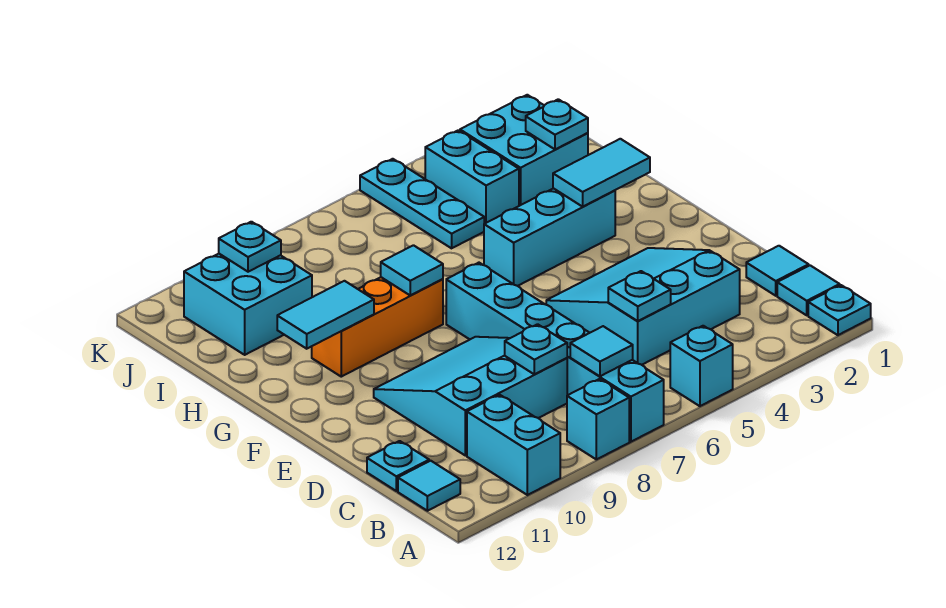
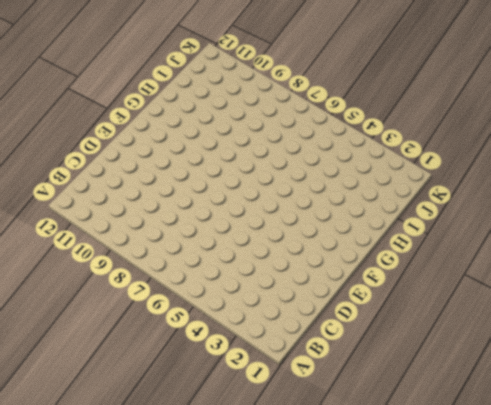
none -> cyan plate A1 level 1
none -> cyan brick A5 level 1
none -> cyan brick A7:F7 level 1

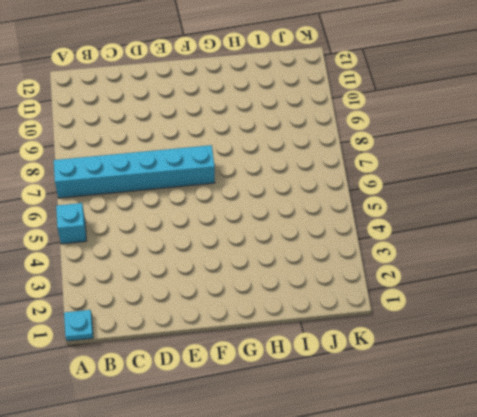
none -> cyan brick A8 level 1
none -> cyan brick A10:B10 level 1
none -> cyan tile B1 level 1

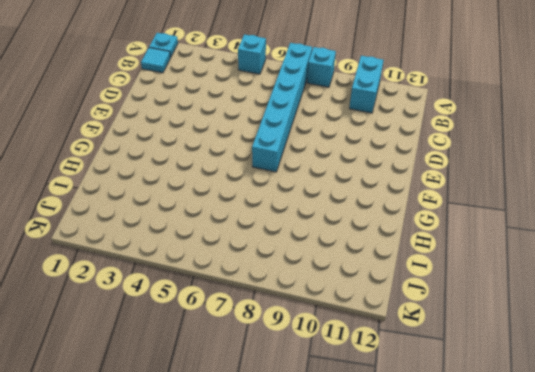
none -> cyan tile B12 level 1
none -> cyan tile C1 level 1
none -> cyan slope C3:E5 level 1 top C

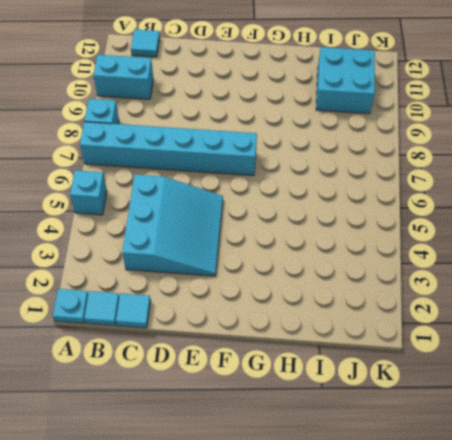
none -> cyan slope C8:E10 level 1 top C
none -> cyan plate C12 level 1
none -> cyan brick G3:G5 level 1

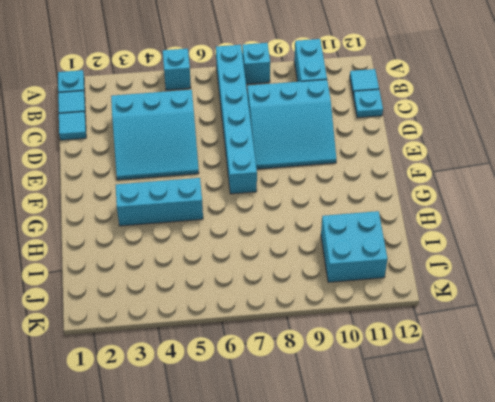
none -> orange brick G8:G10 level 1
none -> cyan brick I2:J3 level 1
none -> cyan brick I4:J4 level 1

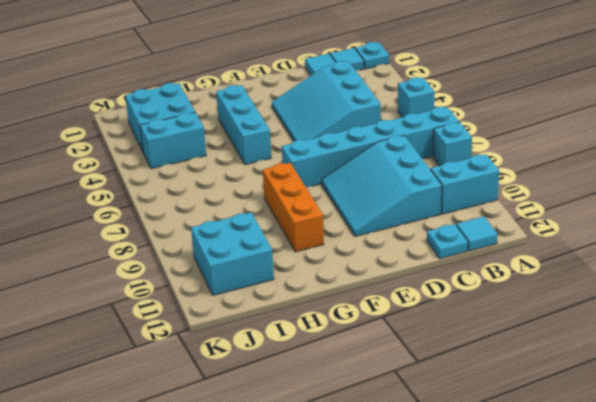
none -> cyan plate I5:K5 level 1
none -> cyan tile B7 level 2
none -> cyan plate C5 level 2

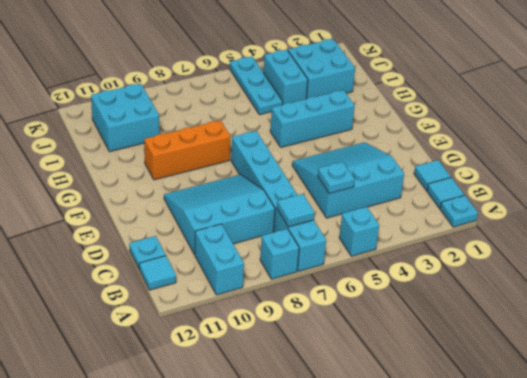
none -> cyan plate C8 level 2
none -> cyan tile G2:G3 level 2
none -> cyan tile G8 level 2

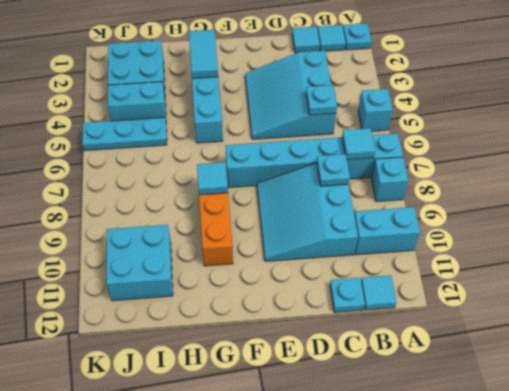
none -> cyan tile G10:G11 level 2
none -> cyan plate I2 level 2
none -> cyan plate J10 level 2

